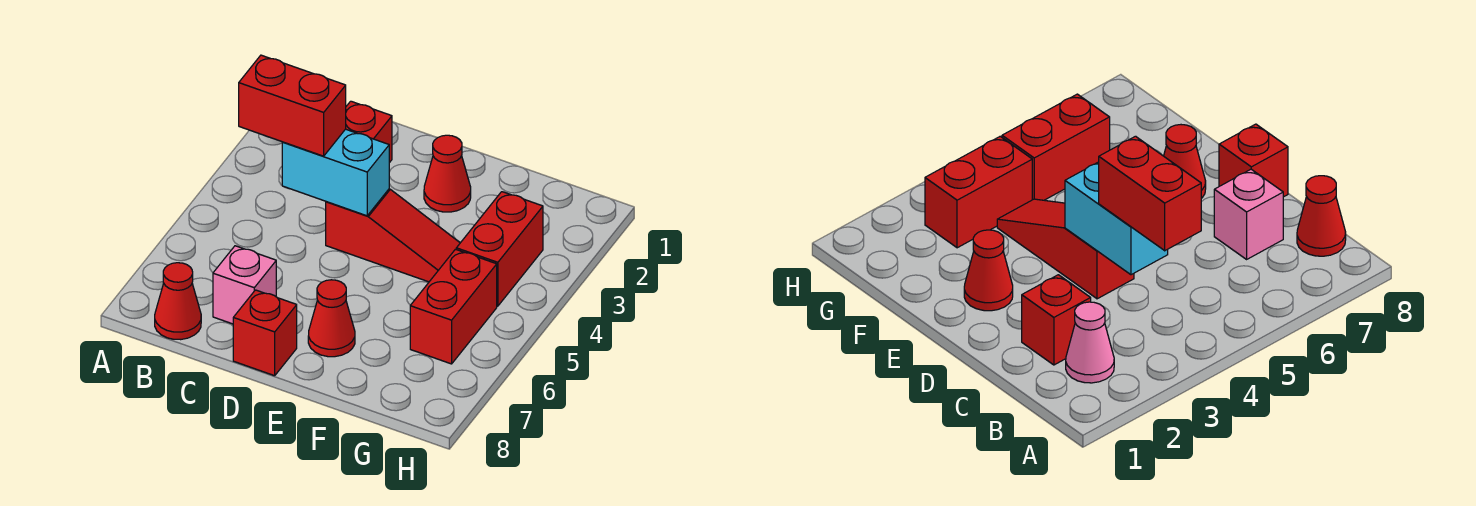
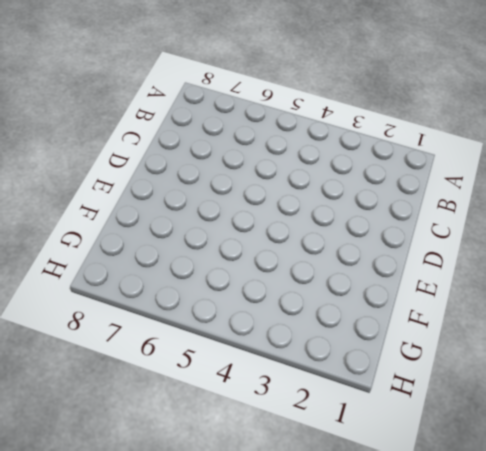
none -> pink cone B2 level 1
none -> red cone B8 level 1
none -> red brick C2 level 1

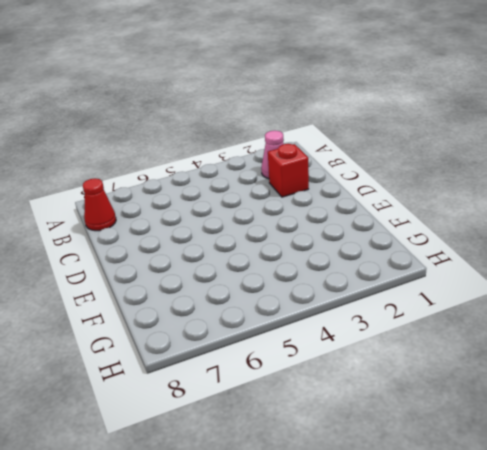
none -> pink brick C7 level 1
none -> red slope D4:F4 level 1 top D
none -> red brick D8 level 1

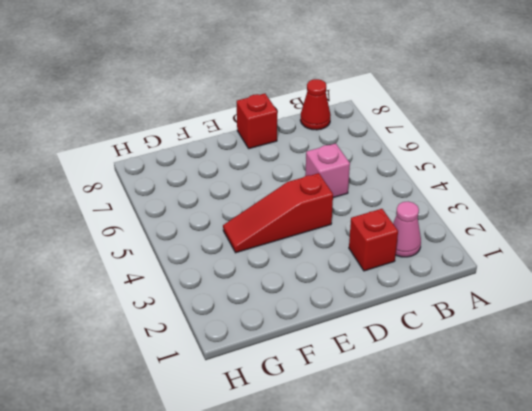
pink brick C5 level 1 -> pink brick C7 level 1
none -> red cone E2 level 1
none -> red cone E7 level 1
none -> red brick G3:G4 level 1

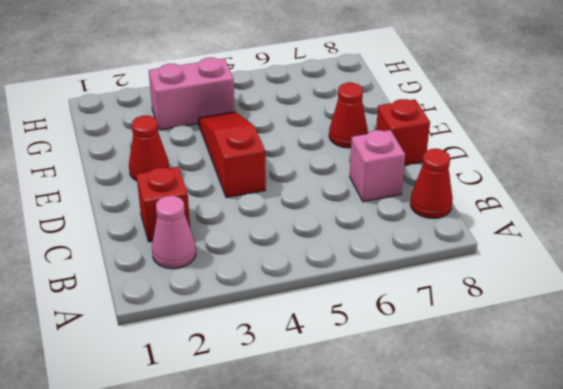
pink brick G3:G4 level 1 -> red brick G3:G4 level 1
none -> red brick G5:G6 level 1
none -> cyan brick C4:D4 level 2
none -> red brick B4:C4 level 3

